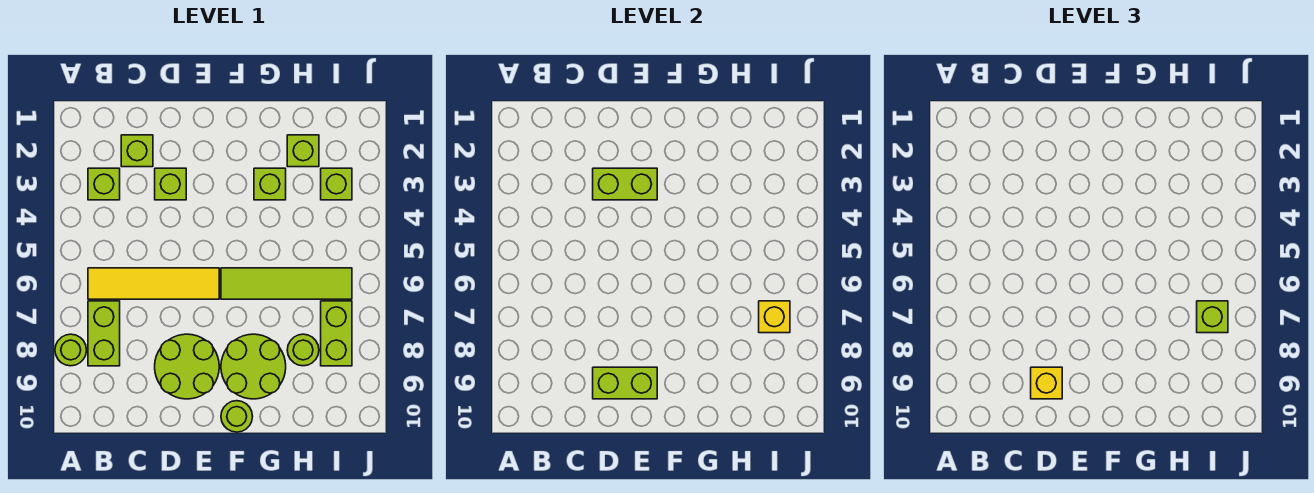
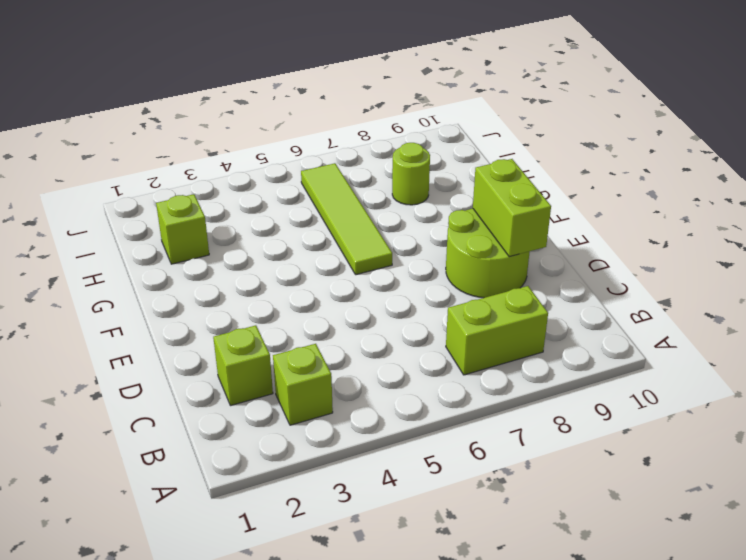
none -> lime round brick A8 level 1
none -> yellow tile B6:E6 level 1
none -> lime brick D3 level 1

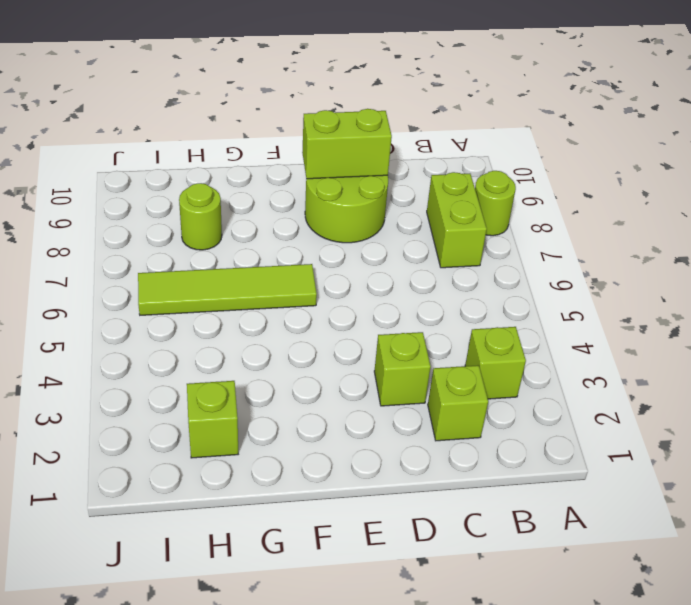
none -> yellow tile B6:E6 level 1
none -> lime round brick F8:G9 level 1
none -> lime round brick F10 level 1

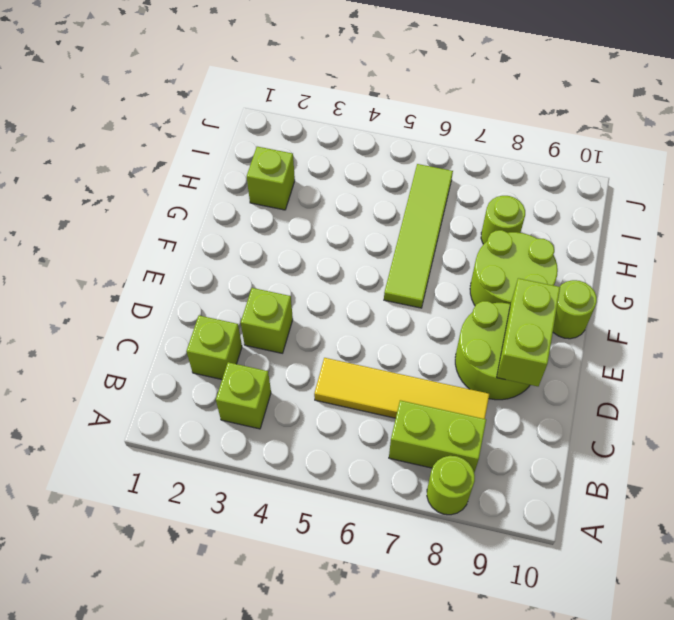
yellow tile C5:C8 level 1 -> yellow tile B6:E6 level 1
none -> lime brick G3 level 1
none -> lime brick I3 level 1
none -> lime brick I7:I8 level 1

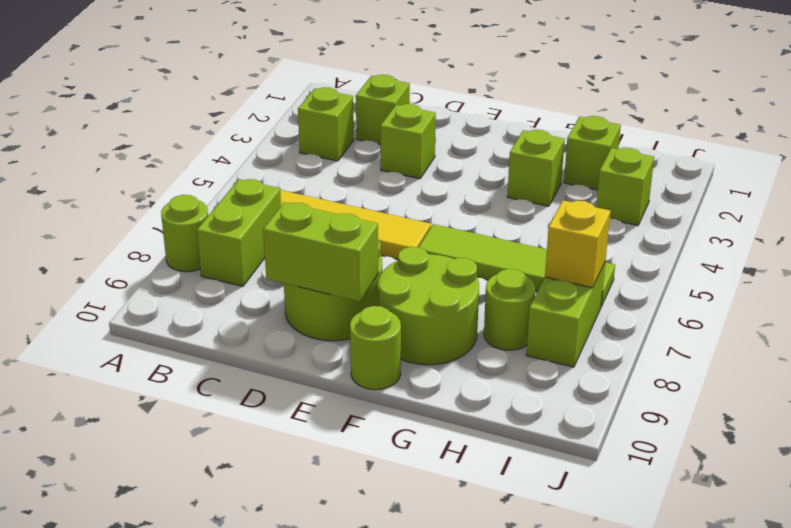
none -> lime brick D3:E3 level 2
none -> yellow brick D9 level 3
none -> lime brick I7 level 3

